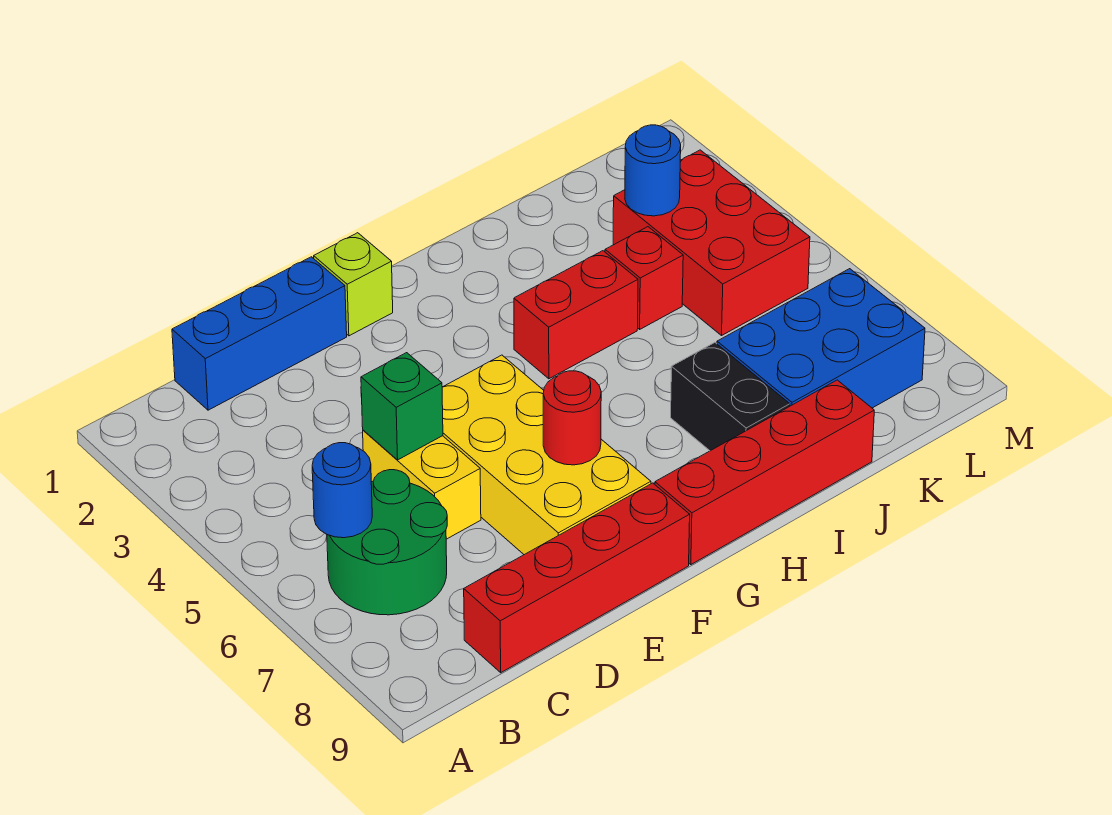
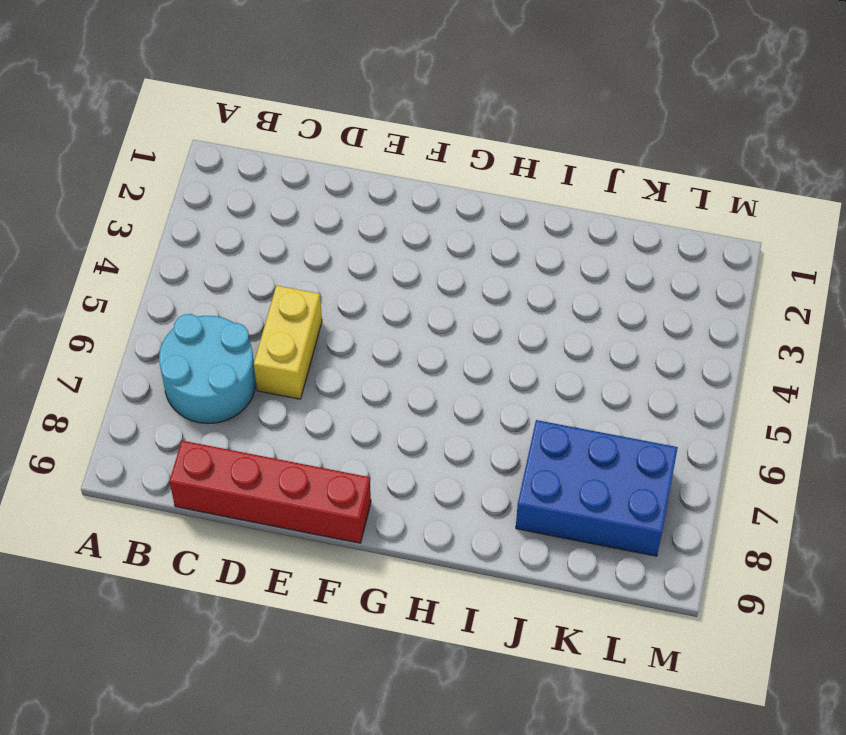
cyan round brick B6:C7 level 1 -> green round brick B6:C7 level 1
none -> blue brick C1:E1 level 1
none -> yellow brick E5:F8 level 1
none -> lime brick F1 level 1

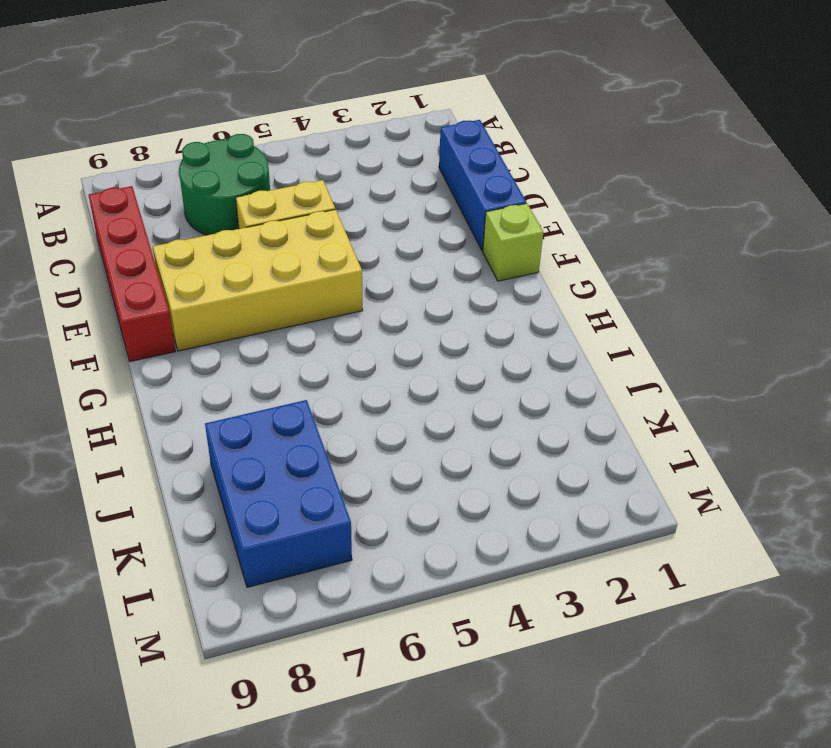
none -> red brick G9:J9 level 1
none -> red brick H4:I4 level 1
none -> black brick I7:I8 level 1

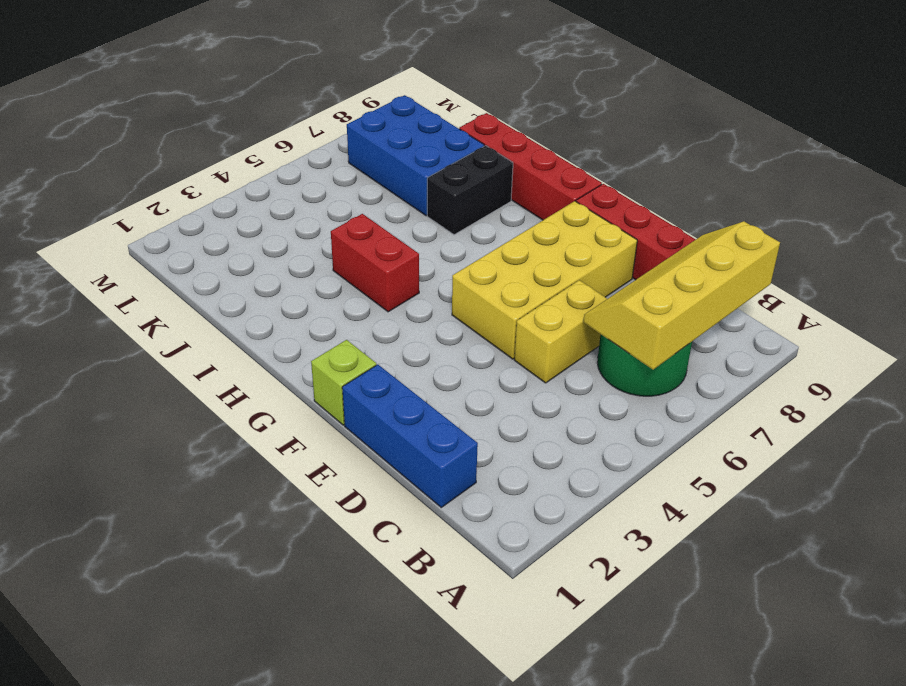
yellow slope B6:C9 level 2 top B -> blue round brick B6 level 2
none -> red brick J4 level 1
none -> red brick K3:L5 level 1
none -> green brick D5 level 2

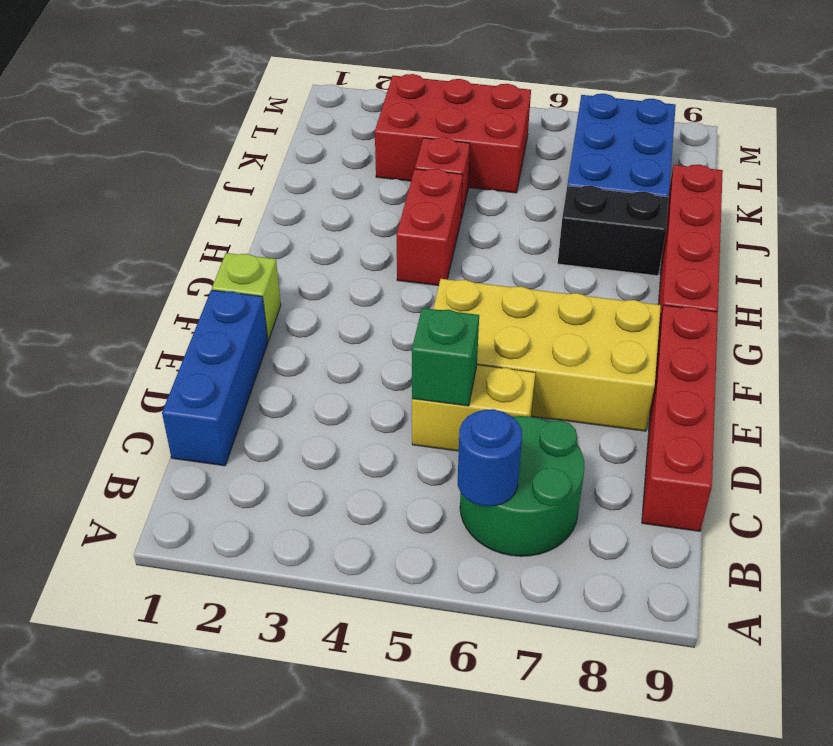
none -> red round brick F7 level 2
none -> blue round brick K3 level 2

